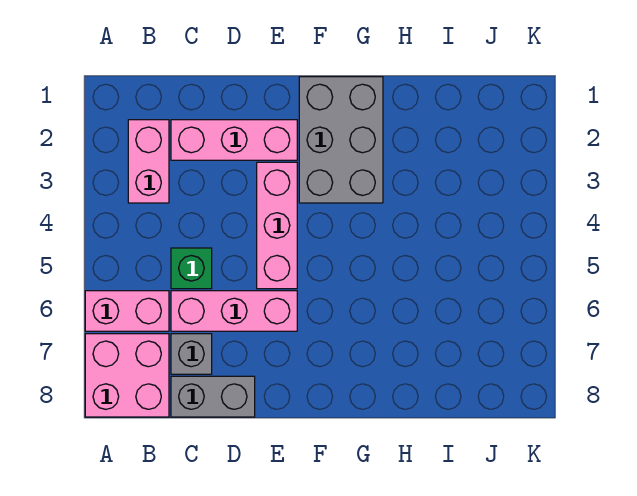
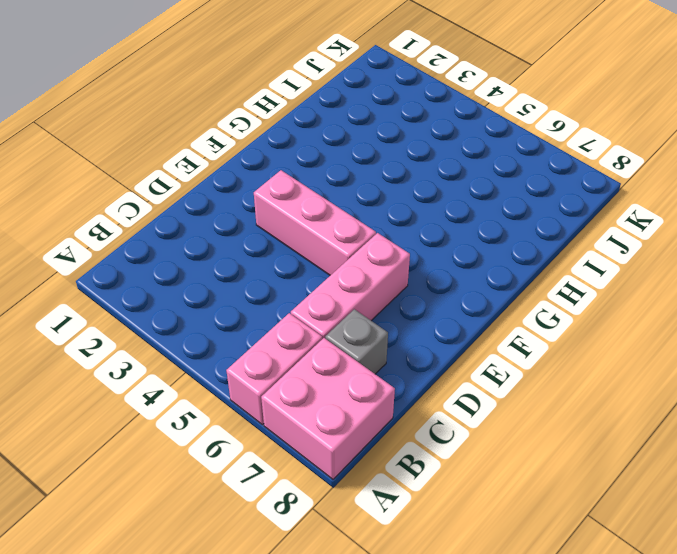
none -> pink brick B2:B3 level 1
none -> pink brick C2:E2 level 1

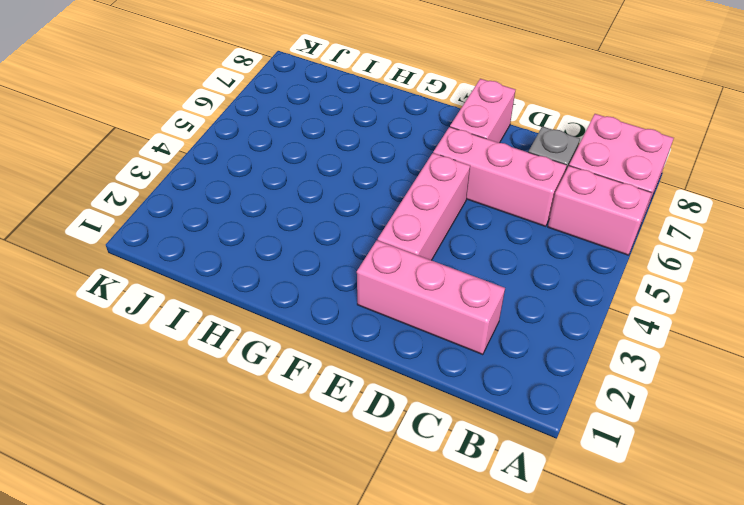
pink brick E7:E8 level 1 -> pink brick B2:B3 level 1
none -> green brick C5 level 1
none -> grey brick C8:D8 level 1

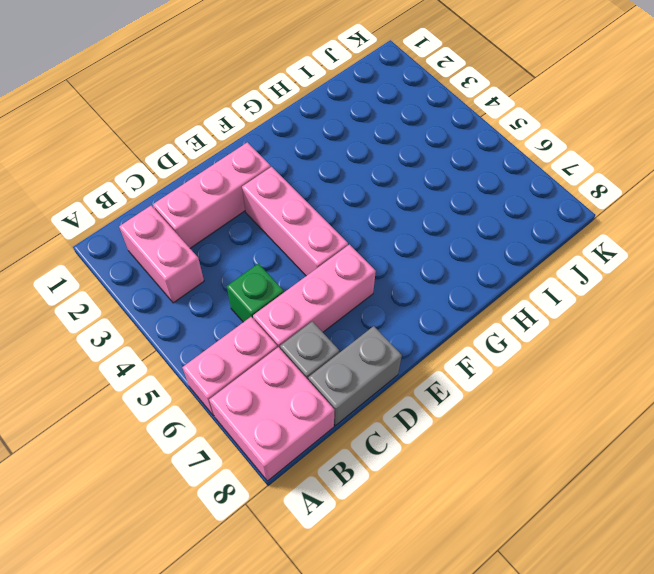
none -> grey brick F1:G3 level 1

